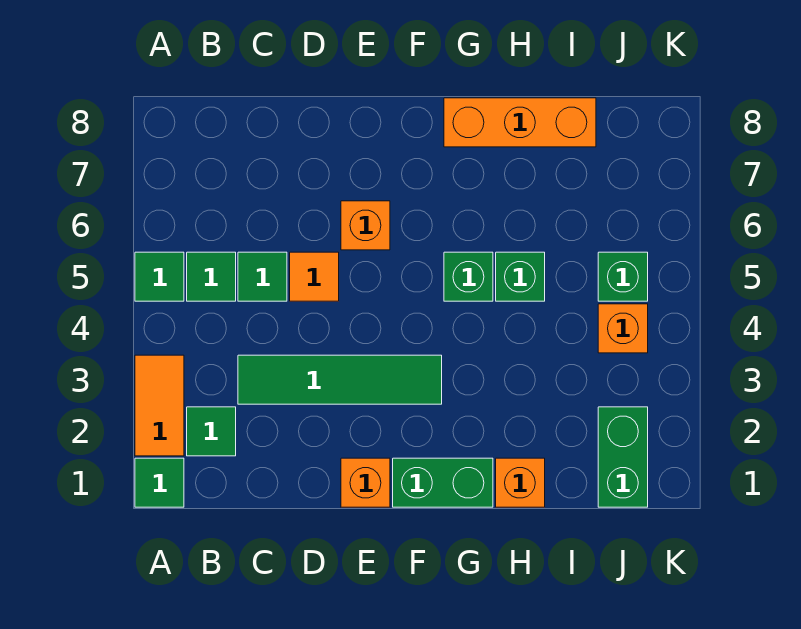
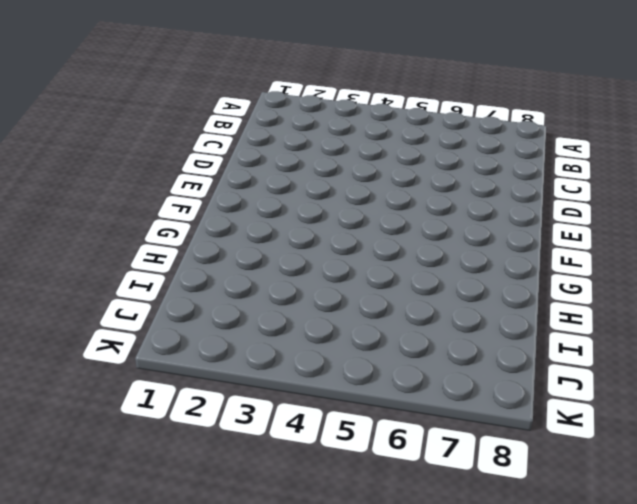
none -> green tile A1 level 1
none -> orange tile A2:A3 level 1
none -> green tile A5 level 1

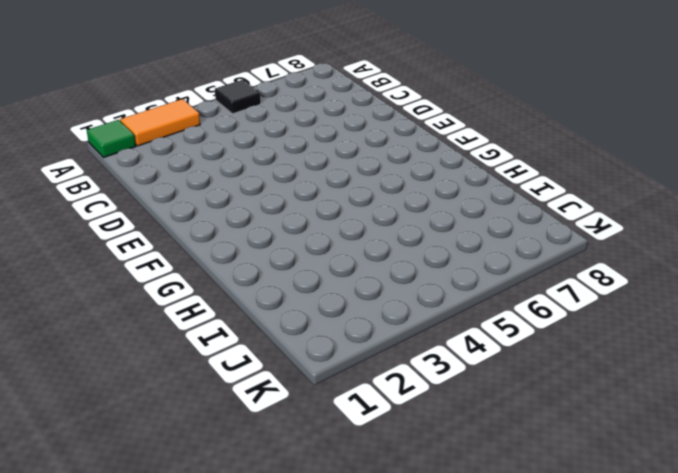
black tile A5 level 1 -> green tile A5 level 1
none -> green tile B2 level 1
none -> green tile B5 level 1
none -> green tile C3:F3 level 1

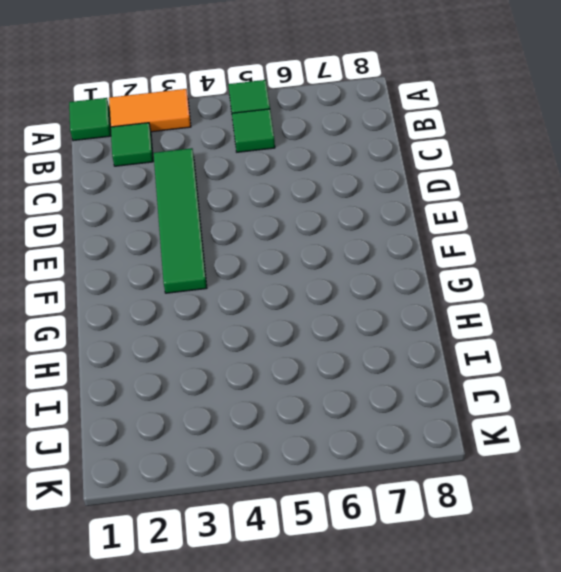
none -> green tile C5 level 1
none -> orange tile D5 level 1
none -> orange brick E1 level 1

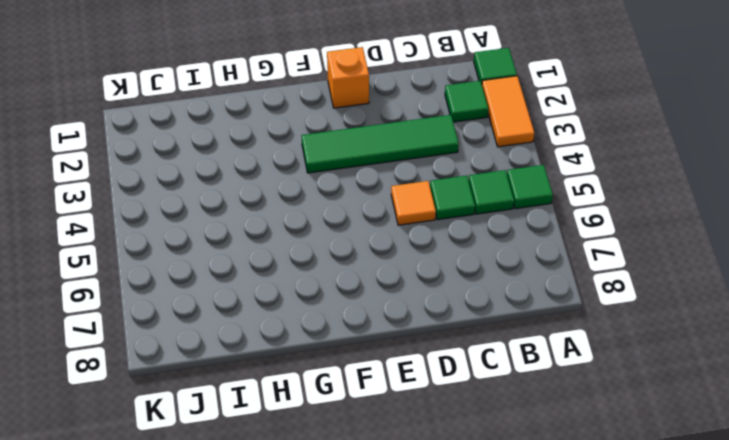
none -> orange brick E6 level 1
none -> green brick F1:G1 level 1
none -> green brick G5 level 1

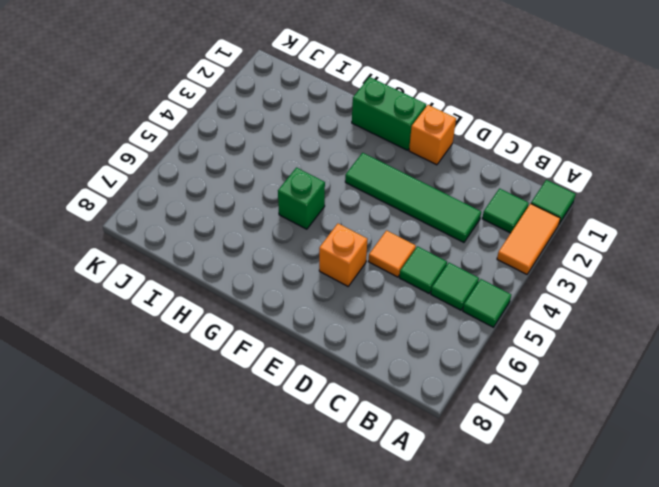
none -> orange brick G8:I8 level 1
none -> orange brick H1 level 1
none -> green brick H5 level 1

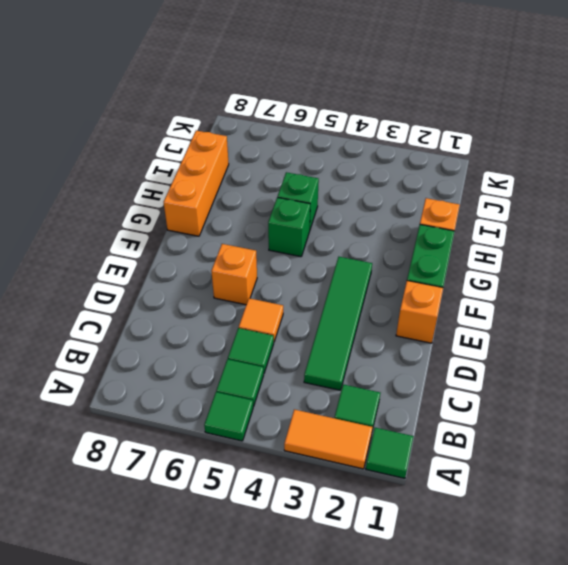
none -> green brick J1:J2 level 1
none -> orange brick J4 level 1
none -> green brick J5 level 1

